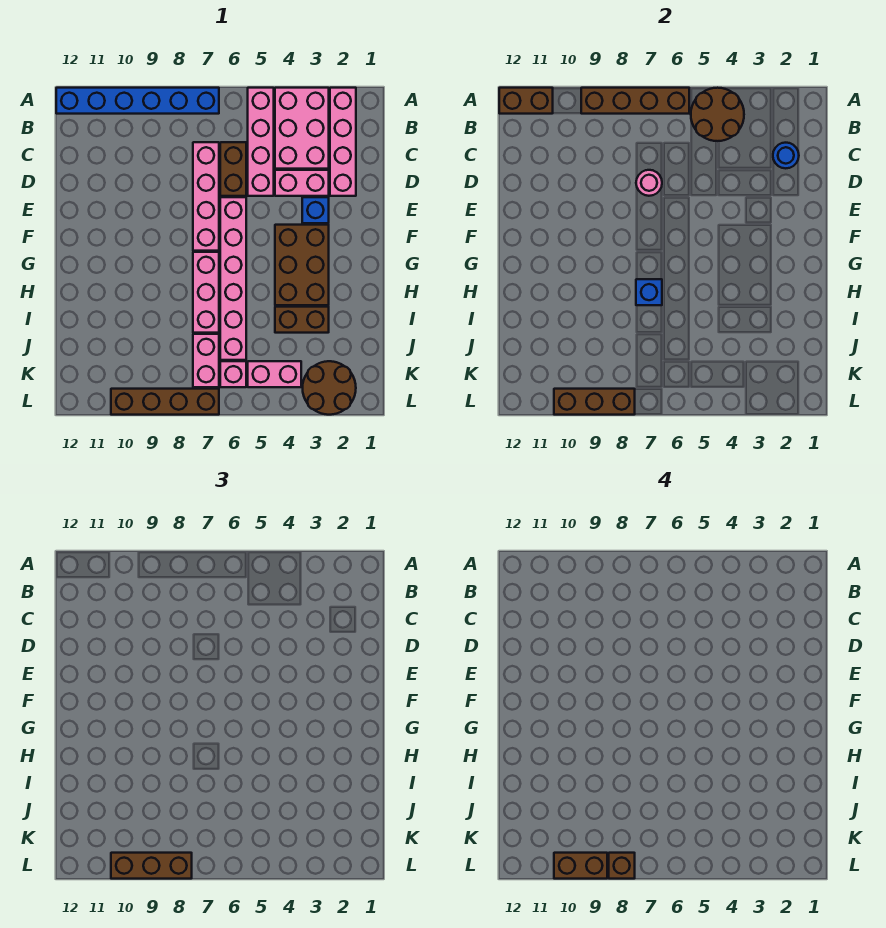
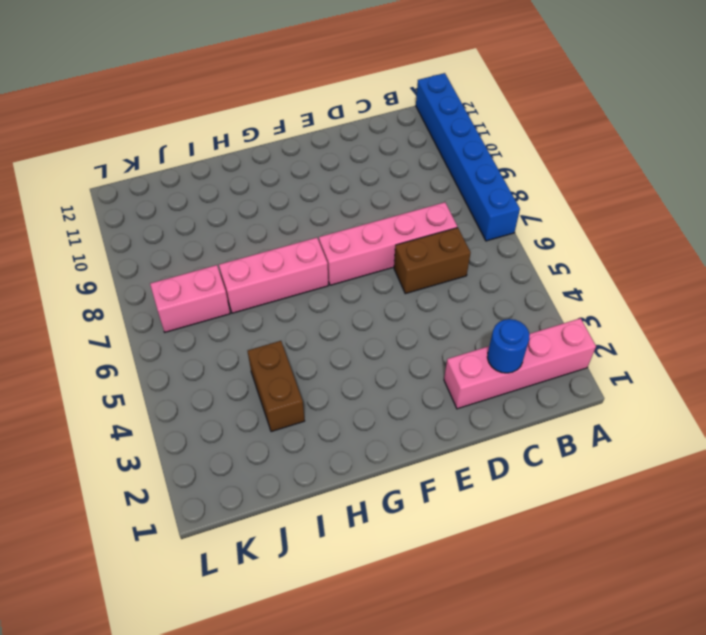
none -> pink brick A3:C4 level 1
none -> pink brick A5:D5 level 1
none -> pink brick D3:D4 level 1

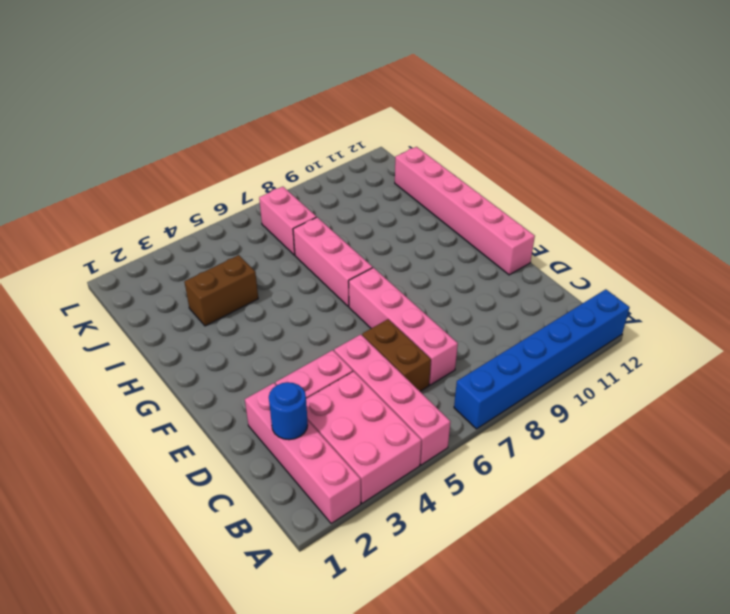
pink brick E12:J12 level 1 -> pink brick E6:J6 level 1
none -> blue brick E3 level 1
none -> brown brick F3:H4 level 1
none -> brown round brick K2:L3 level 1

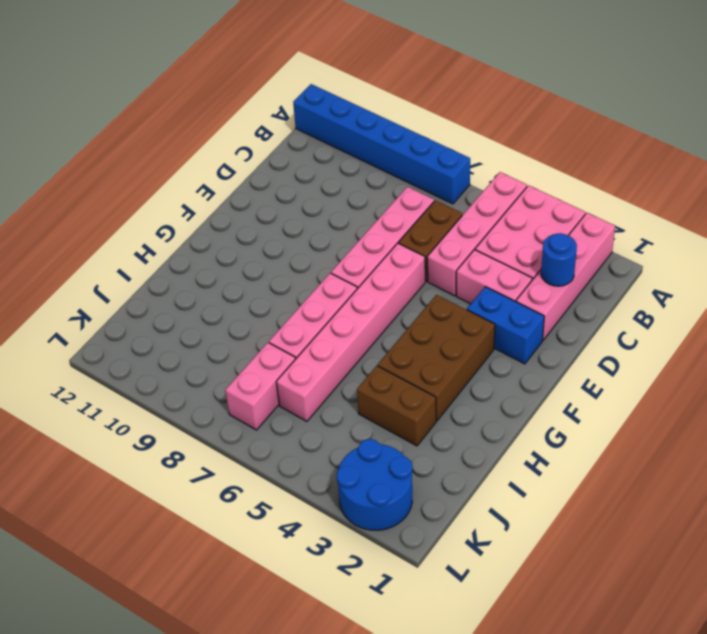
blue brick E2:E3 level 1 -> blue brick E3 level 1
blue round brick K2:L3 level 1 -> brown round brick K2:L3 level 1
none -> pink brick K4:K5 level 1
none -> pink brick K6 level 1
none -> brown brick L7:L10 level 1

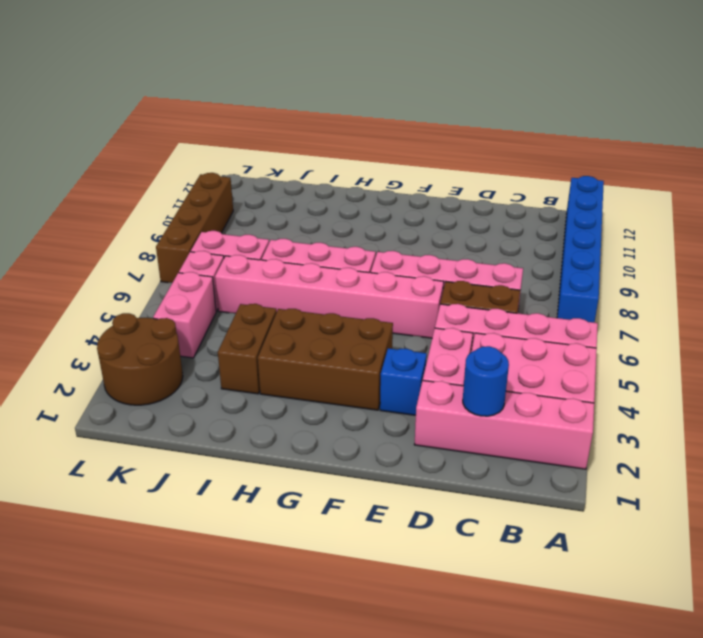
none -> brown round brick A4:B5 level 2
none -> brown brick A6:A9 level 2
none -> brown brick A11:A12 level 2

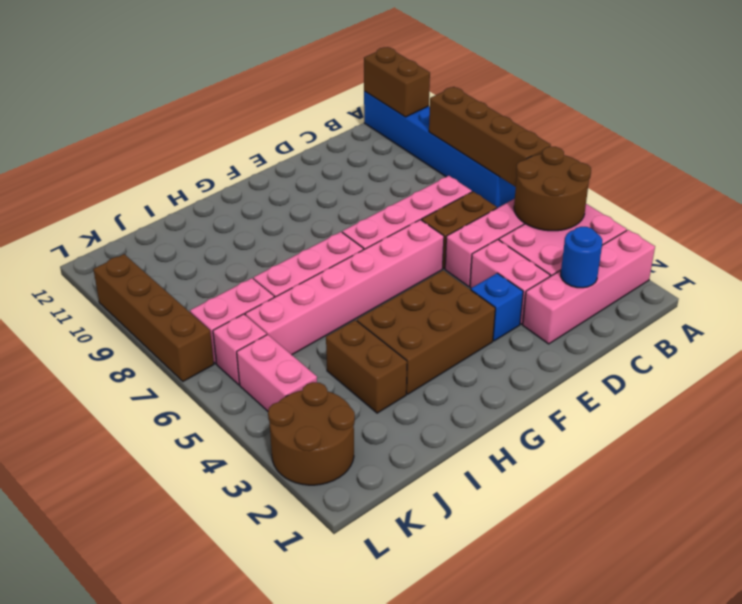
none -> pink round brick D7 level 2
none -> blue brick H7 level 2
none -> brown brick L8:L10 level 2

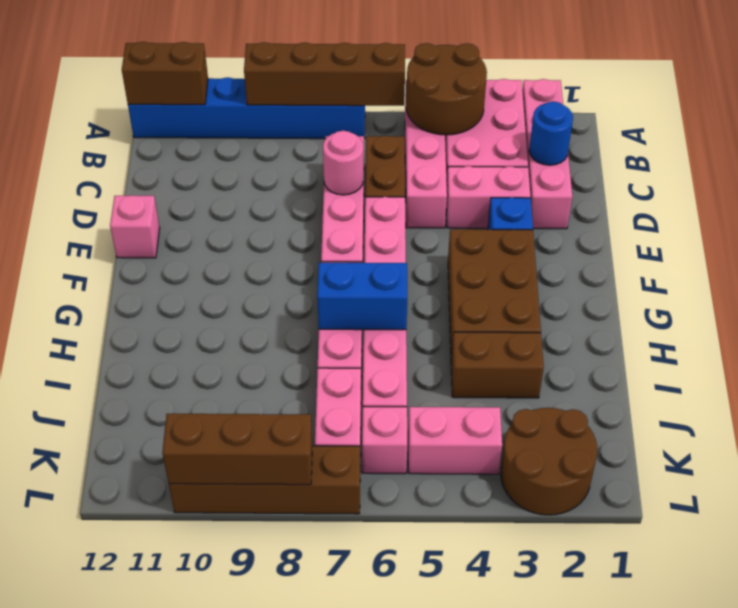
pink brick E12 level 1 -> none
blue brick H6:H7 level 2 -> blue brick H7 level 2
none -> brown brick L8:L10 level 3
none -> brown brick L8 level 4
none -> brown brick L9:L10 level 4

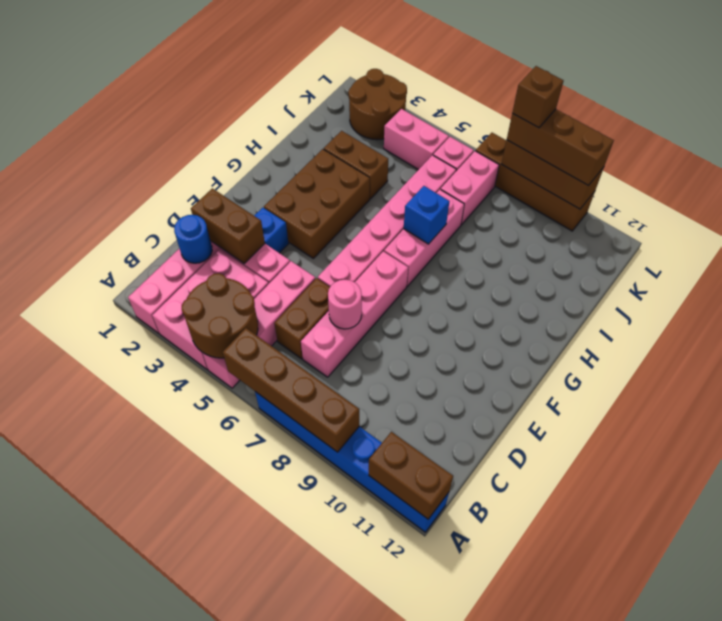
brown brick D2:D3 level 2 -> brown brick L9:L10 level 4

